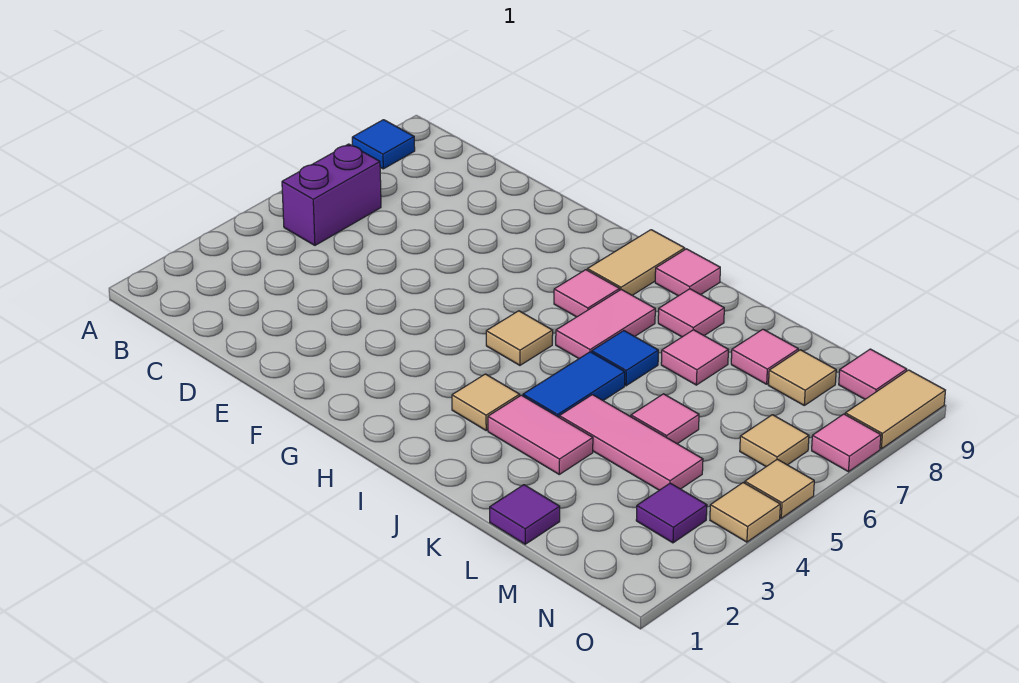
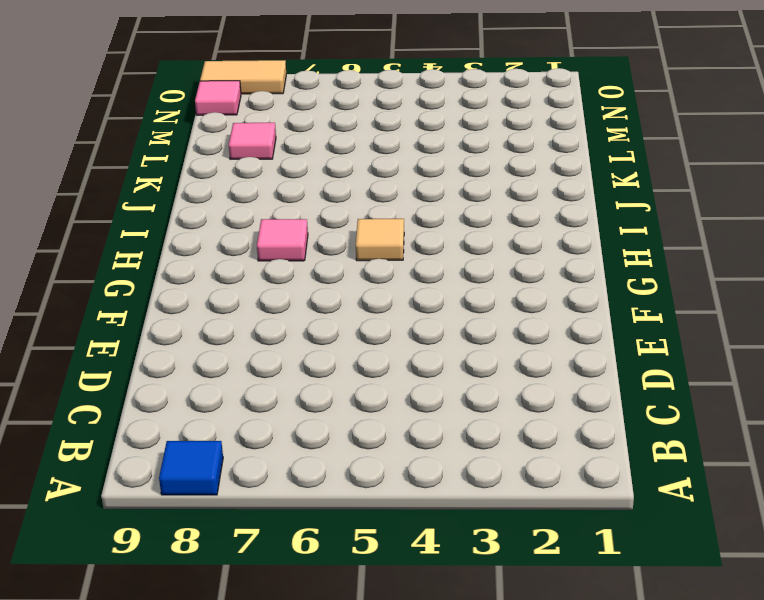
none -> purple brick B5:B6 level 1
none -> tan tile H8:H9 level 1
none -> tan tile I3 level 1

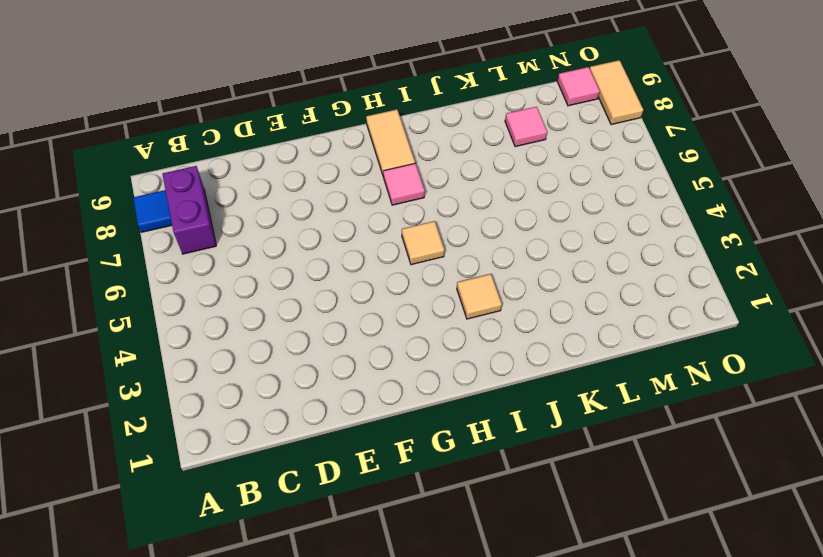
purple brick B7:B8 level 1 -> purple brick B5:B6 level 1
none -> pink tile I6:I7 level 1
none -> pink tile I9 level 1
none -> pink tile J3:K3 level 1

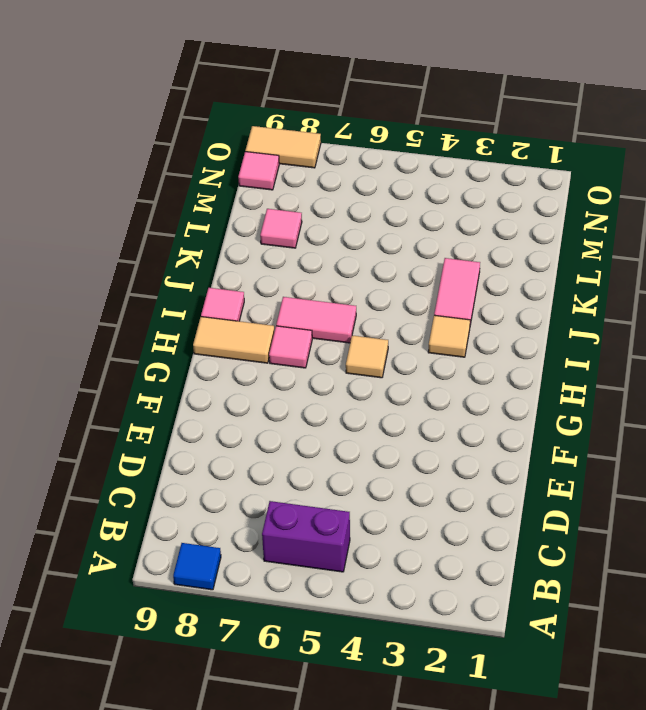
none -> blue tile J4:J5 level 1
none -> blue tile J6 level 1
none -> pink tile J8 level 1

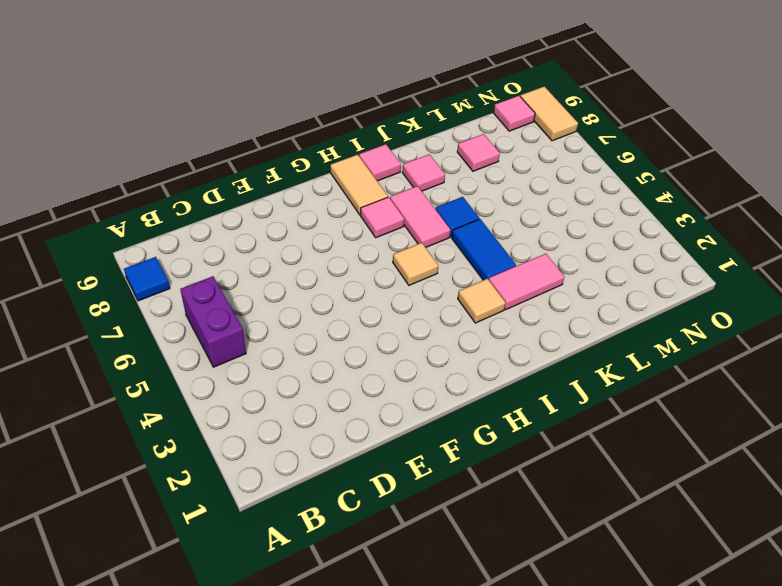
none -> pink tile K4:M4 level 1
none -> pink tile K7 level 1
none -> purple tile L1 level 1

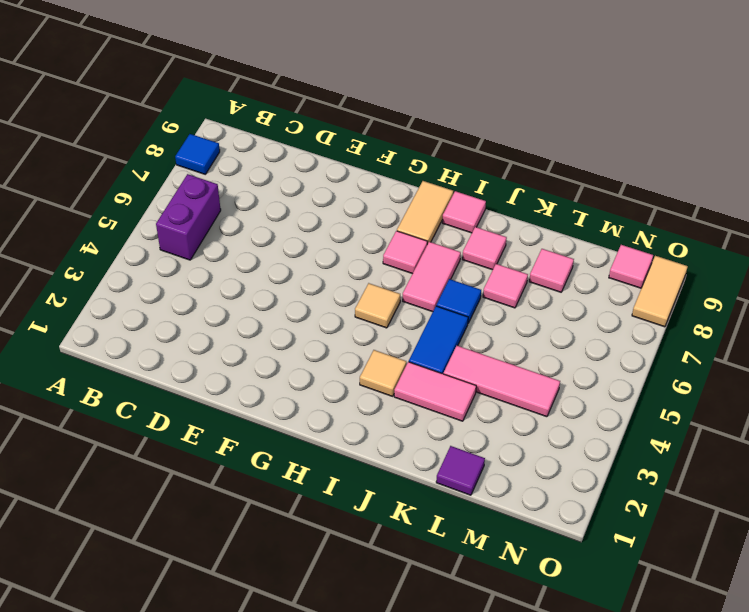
none -> pink tile L5 level 1
none -> tan tile M8 level 1
none -> purple tile N3 level 1

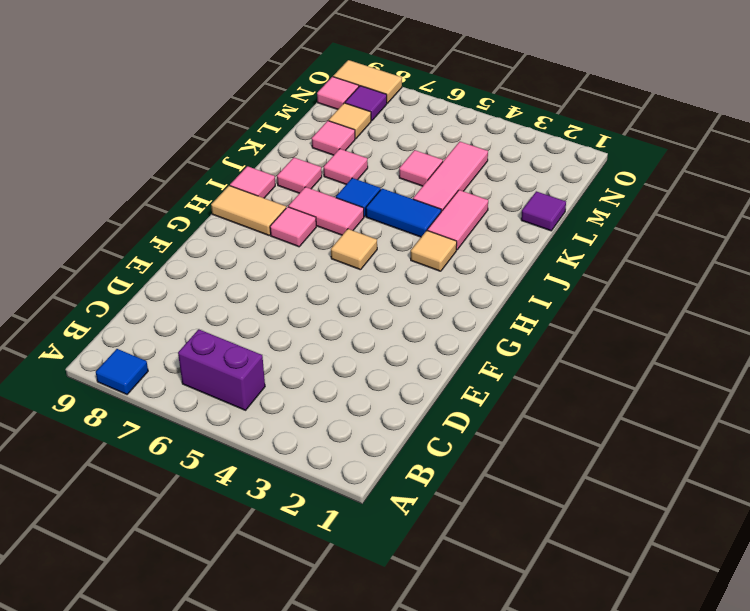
purple tile N8 level 1 -> purple tile N3 level 1
none -> tan tile N6 level 1
none -> tan tile O4 level 1
none -> tan tile O5 level 1

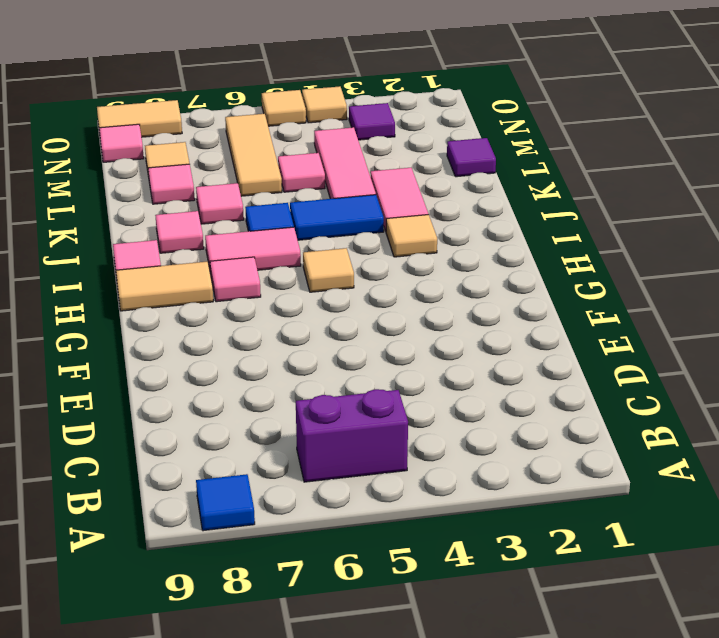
tan tile L6:N6 level 1 -> tan tile N6 level 1
none -> pink tile O7 level 1

